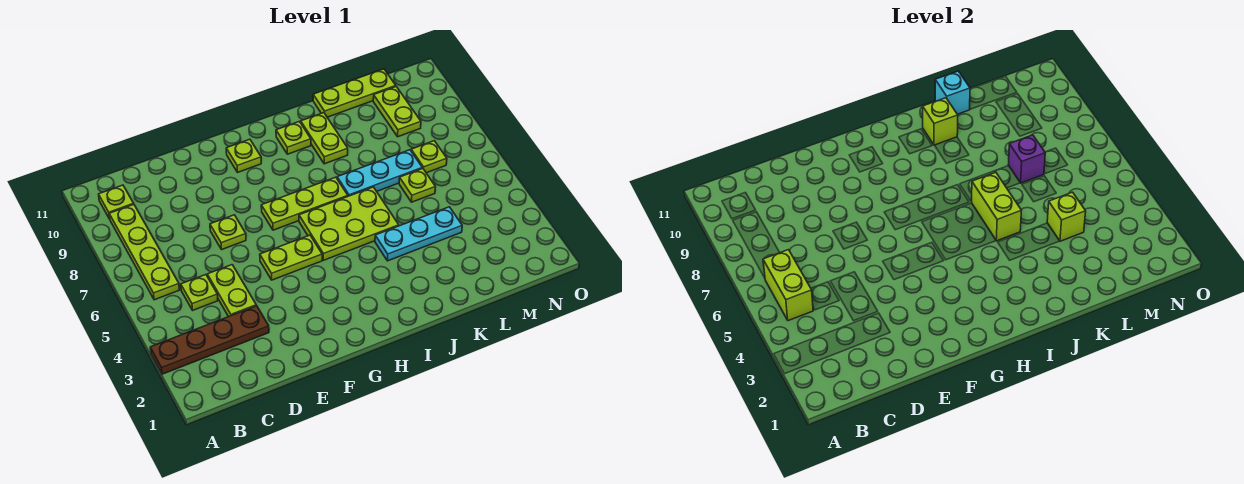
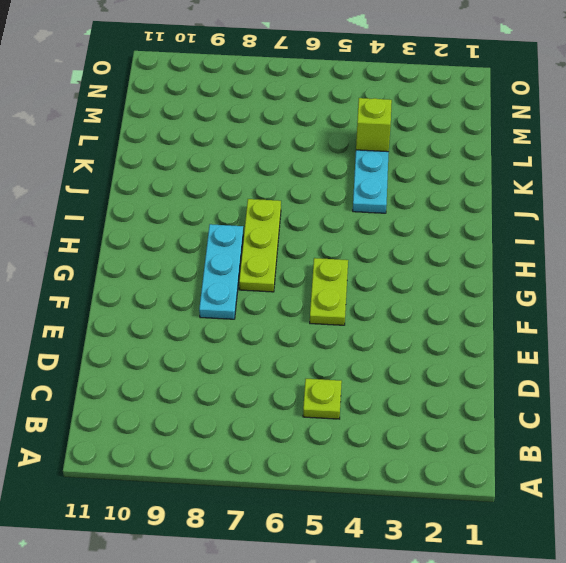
cyan plate F8:H8 level 1 -> cyan plate J7:L7 level 1
none -> brown plate A3:D3 level 1
none -> lime plate B6:B9 level 1
none -> lime plate B10 level 1

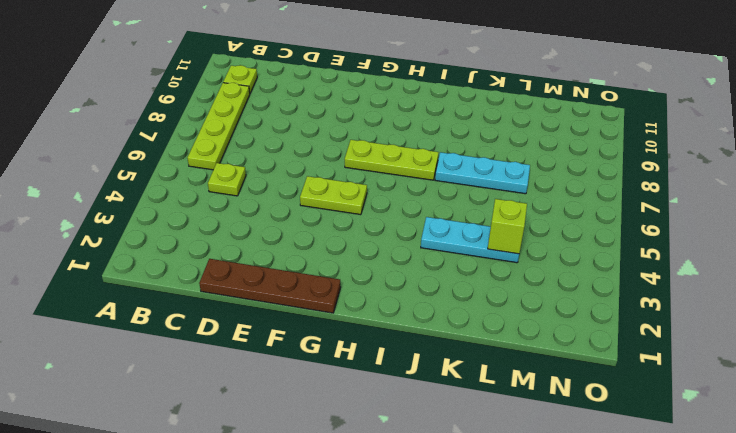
brown plate D1:G1 level 1 -> brown plate A3:D3 level 1
none -> lime plate D4:D5 level 1
none -> lime plate E7 level 1
none -> lime plate G10 level 1

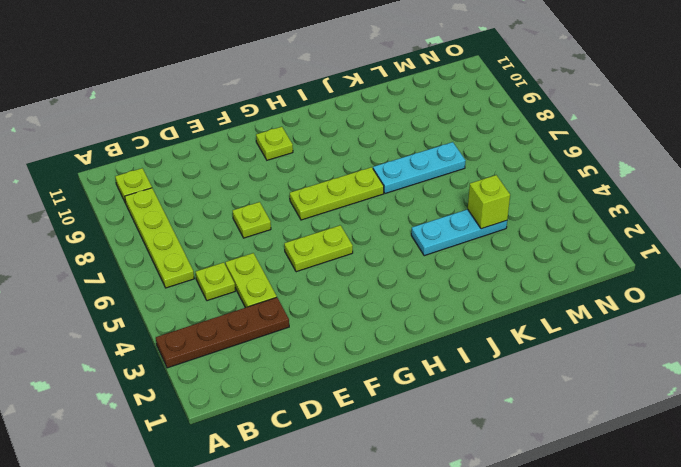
none -> lime plate H5:J6 level 1
none -> lime plate I10 level 1
none -> lime plate J9:J10 level 1

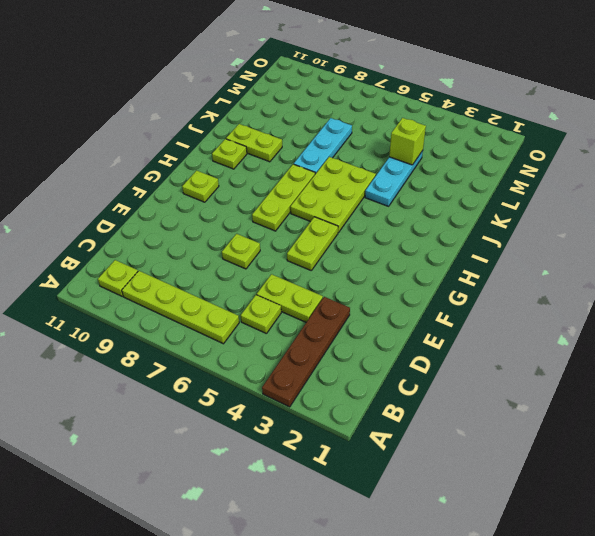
none -> lime plate K11:M11 level 1
none -> lime plate L6 level 1
none -> lime plate M7 level 1

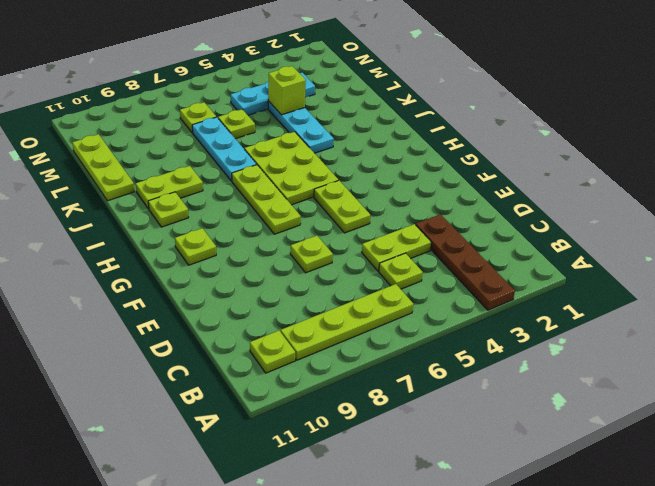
cyan plate M3:M5 level 1 -> none
none -> lime plate M9:M10 level 1
none -> lime brick B5:B6 level 2
none -> lime brick J5:J6 level 2

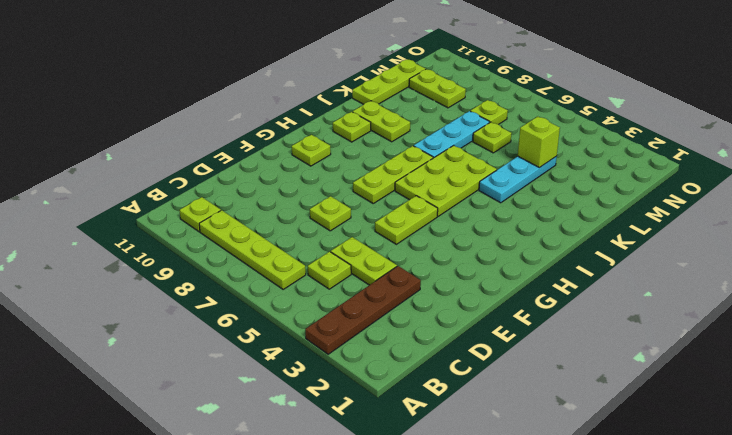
none -> lime brick B5:B6 level 2
none -> lime brick J5:J6 level 2
none -> lime brick J10 level 2

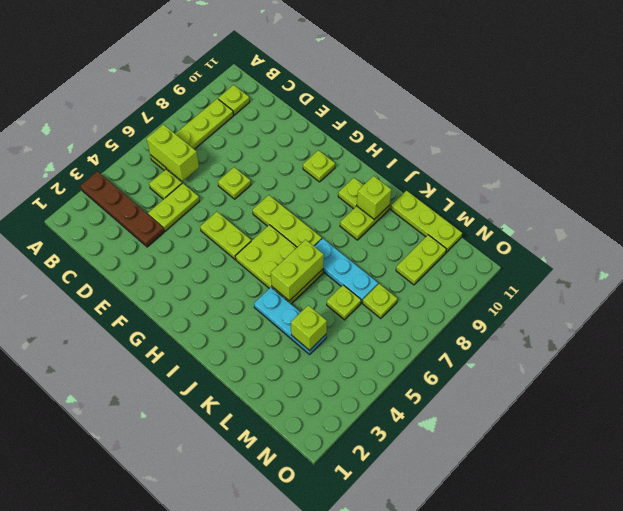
lime brick B6:C6 level 2 -> lime brick B5:B6 level 2
none -> cyan brick K11 level 2
none -> purple brick L7 level 2

